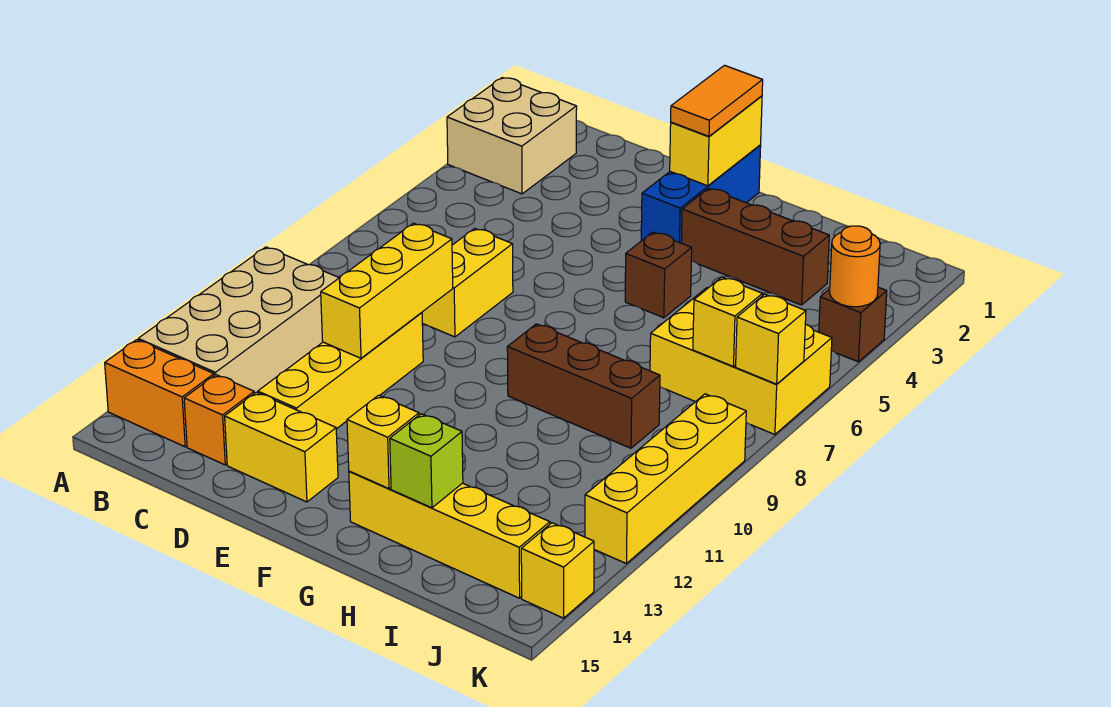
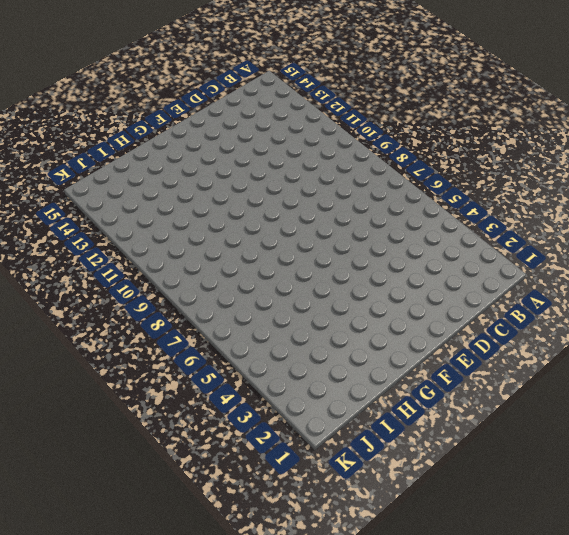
none -> tan brick A2:B3 level 1
none -> tan brick A10:B13 level 1
none -> orange brick A14:B14 level 1

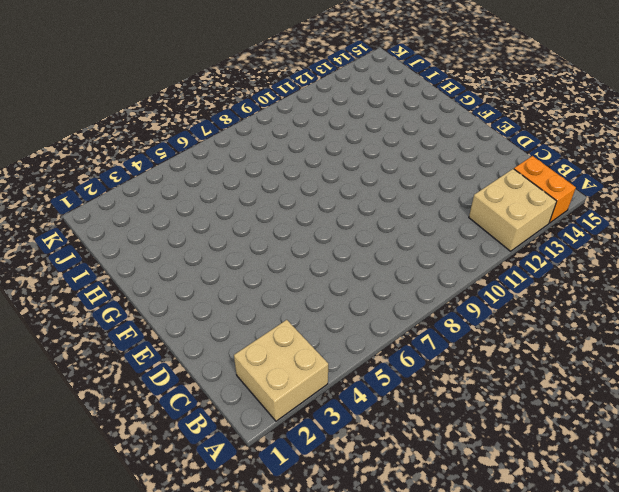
tan brick A12:B13 level 1 -> tan brick A10:B13 level 1
none -> orange brick C14 level 1
none -> yellow brick D7:D8 level 1
none -> yellow brick D10:D13 level 1

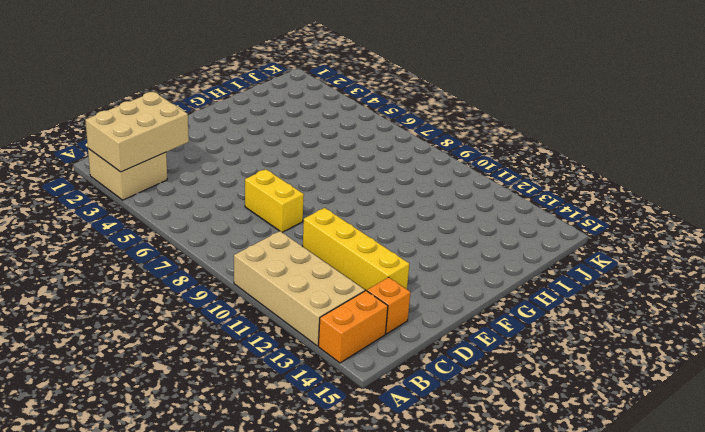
tan brick A2:C3 level 2 -> none
none -> yellow brick D14:E14 level 1
none -> blue brick F1:F3 level 1
none -> brown brick G3:I3 level 1

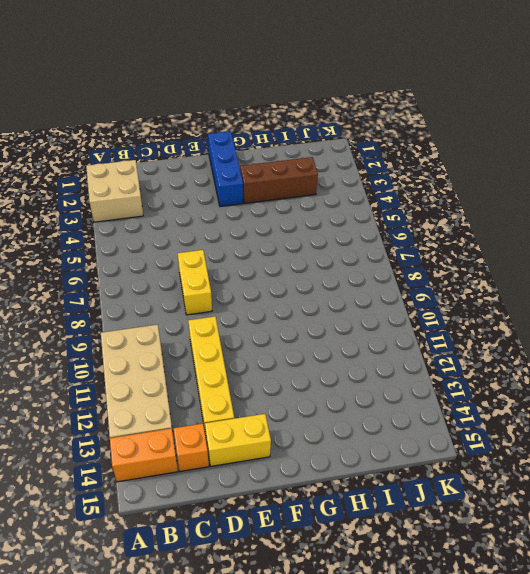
none -> brown brick G5 level 1
none -> brown brick G9:I9 level 1
none -> yellow brick G14:J14 level 1

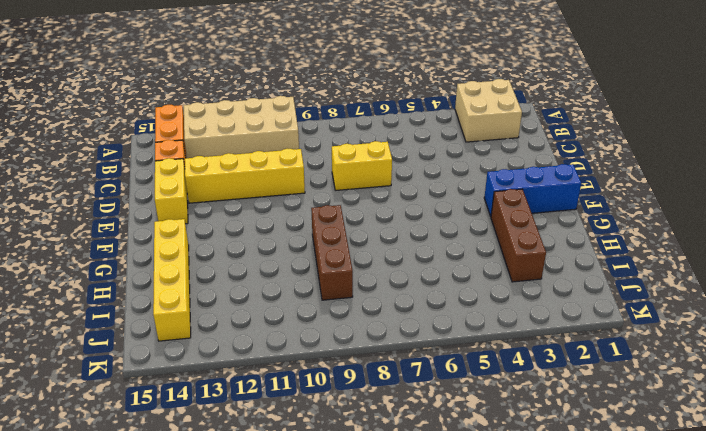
none -> brown brick G5 level 1
none -> yellow brick I6:K7 level 1
none -> brown brick K4 level 1

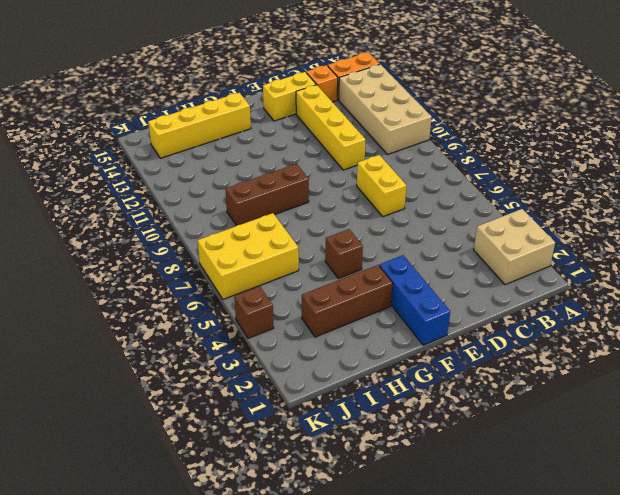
none -> yellow brick K9:K12 level 1
none -> yellow brick K14 level 1
none -> yellow brick D9:D11 level 2

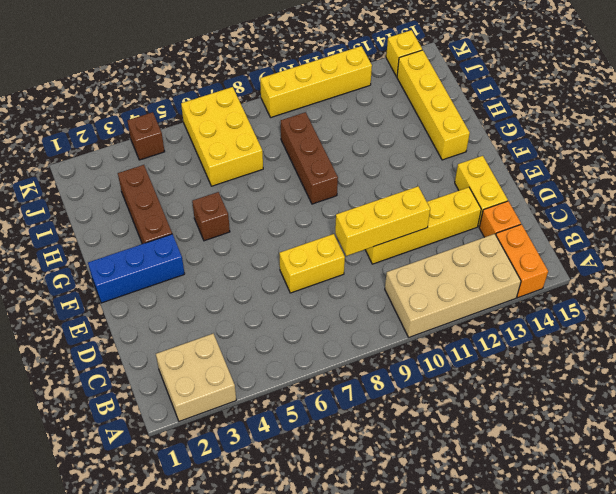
none -> yellow brick F1:F2 level 2
none -> yellow brick G14 level 2
none -> lime brick H14 level 2

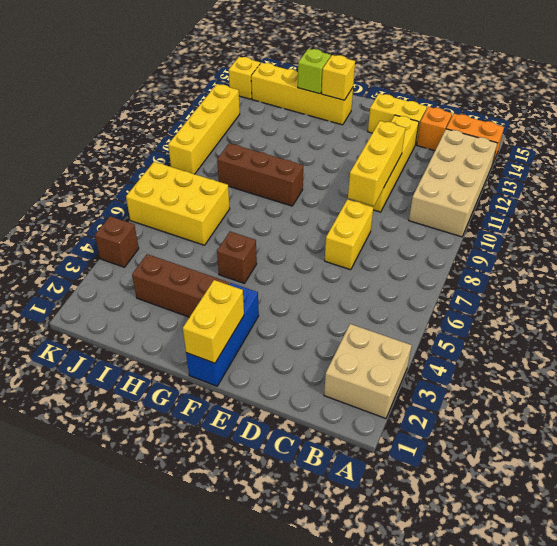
none -> yellow brick J7 level 2
none -> orange round brick K4 level 2
none -> yellow brick K7 level 2

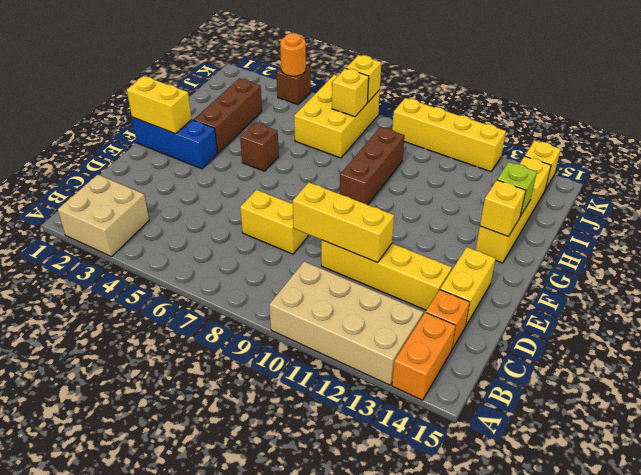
none -> orange tile F1:F2 level 3

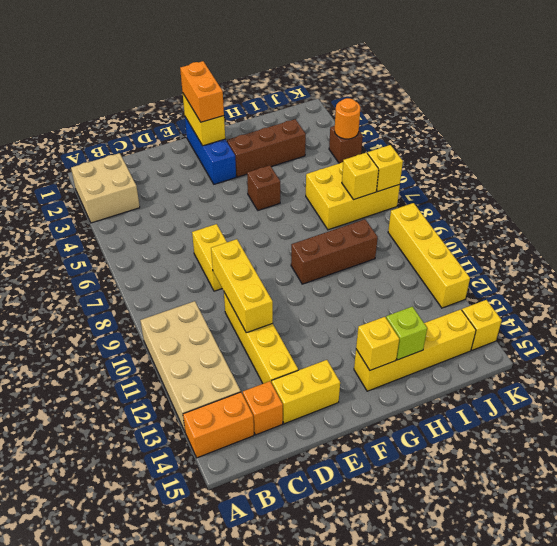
orange brick F1:F2 level 3 -> orange tile F1:F2 level 3

